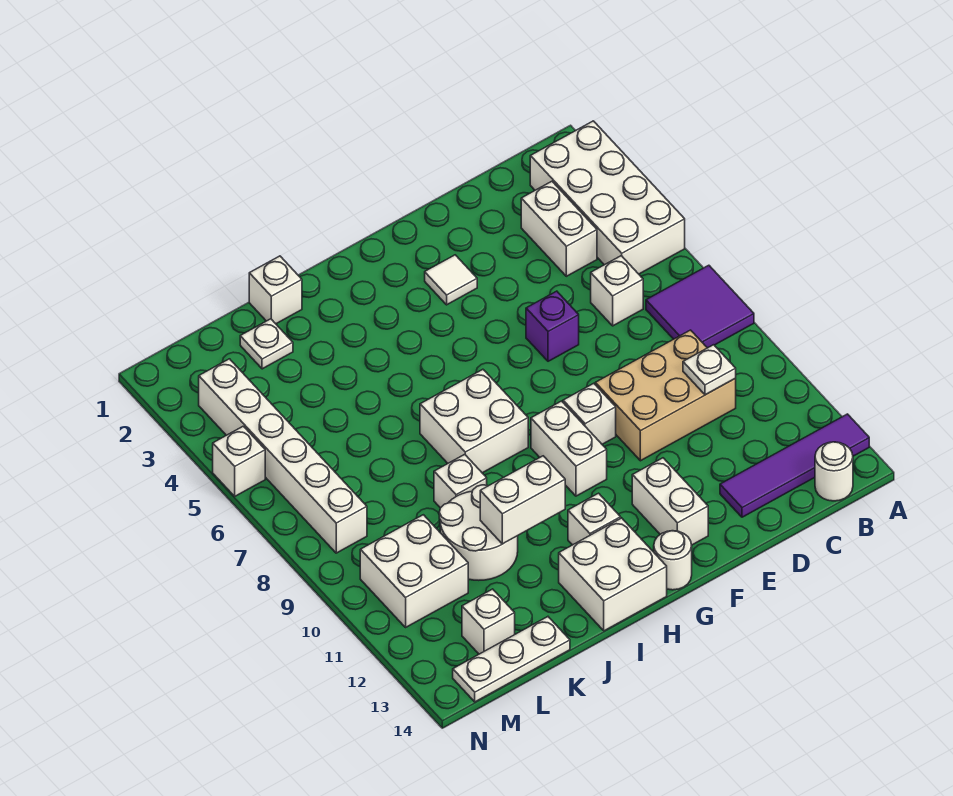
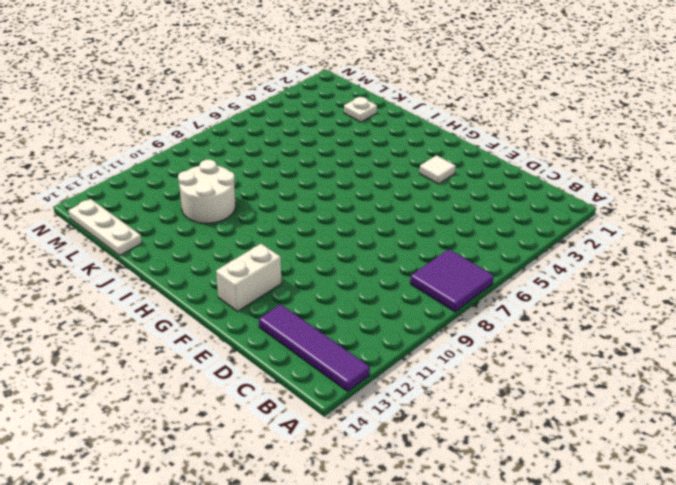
none -> white brick A2:B5 level 1
none -> white round brick B14 level 1
none -> white brick C3:C4 level 1

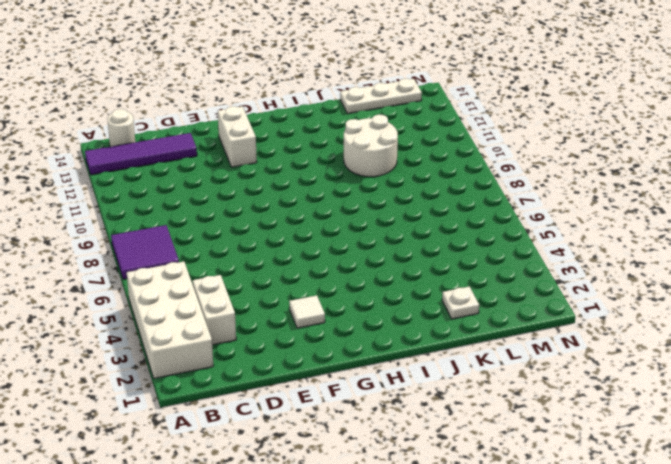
none -> white brick C6 level 1
none -> tan brick C9:E10 level 1
none -> purple brick E6 level 1

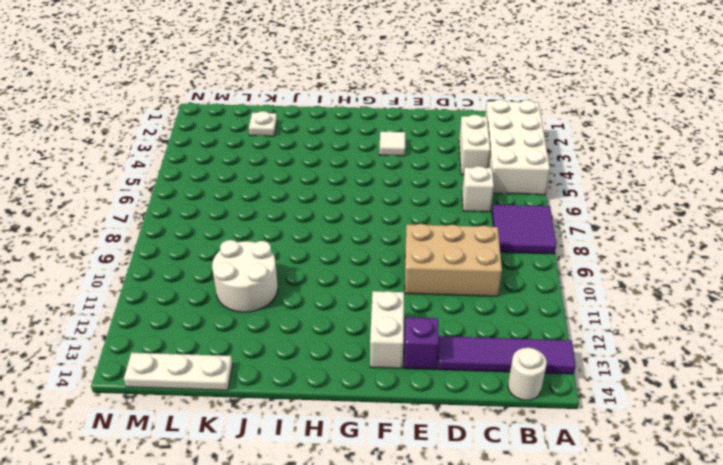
purple brick E13 level 1 -> purple brick E6 level 1
none -> white brick F9 level 1
none -> white brick G9:G10 level 1
none -> white round brick G14 level 1

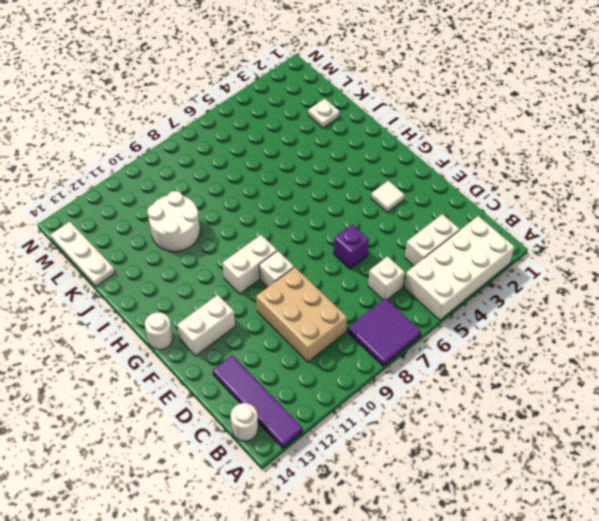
none -> white brick H7:I8 level 1
none -> white brick H12 level 1
none -> white brick H13:I14 level 1

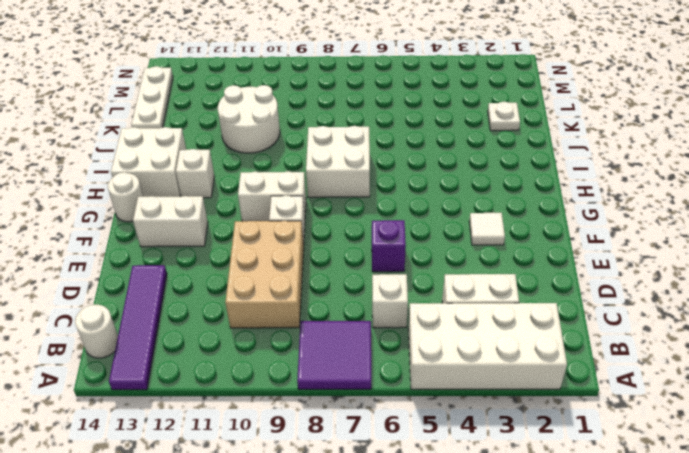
none -> white brick J1 level 1
none -> white brick J9 level 1
none -> white brick L10:M11 level 1

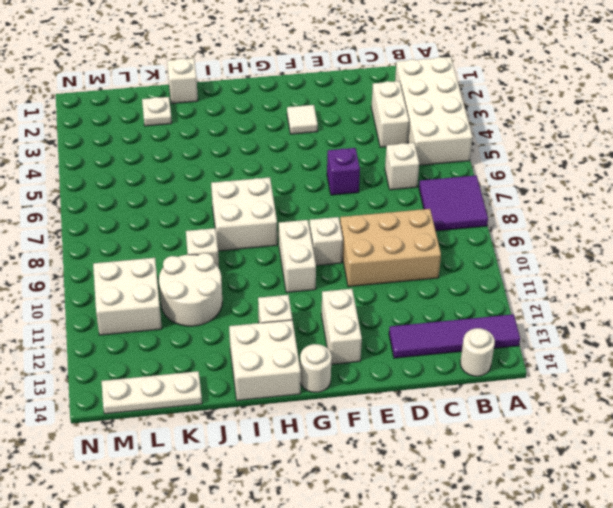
none -> white brick L13 level 1
none -> white brick M3:M8 level 1
none -> white brick N5 level 1

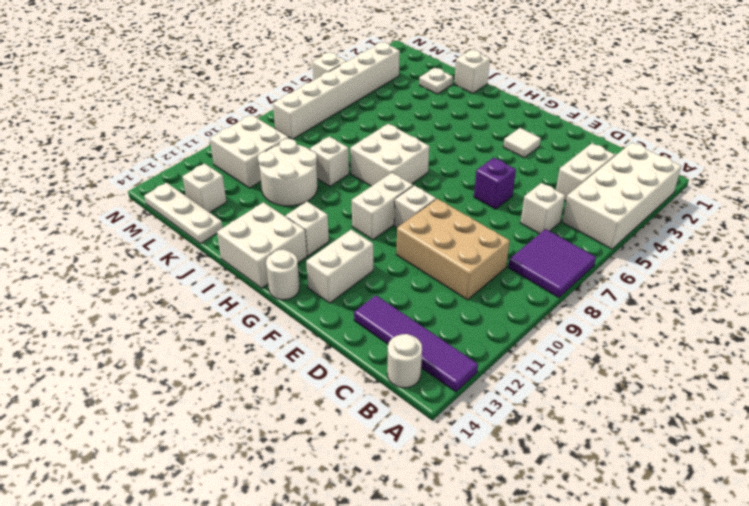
none -> white plate C10 level 2
none -> white brick I11:J11 level 2

